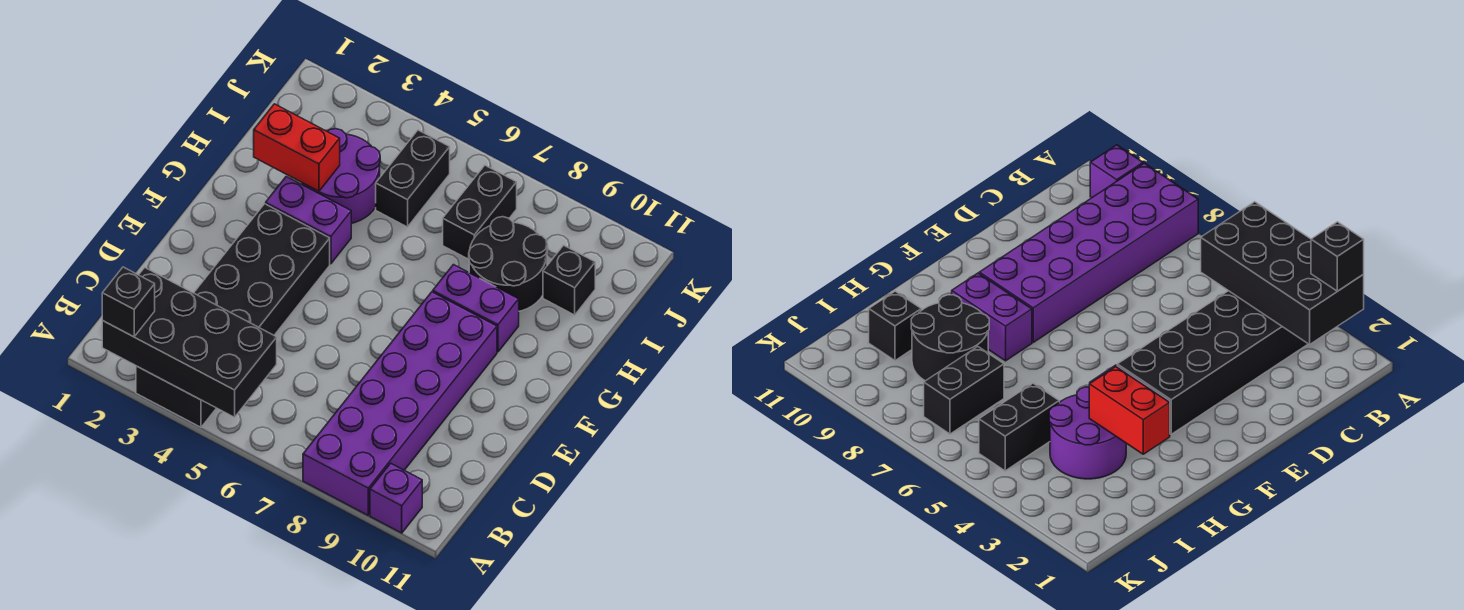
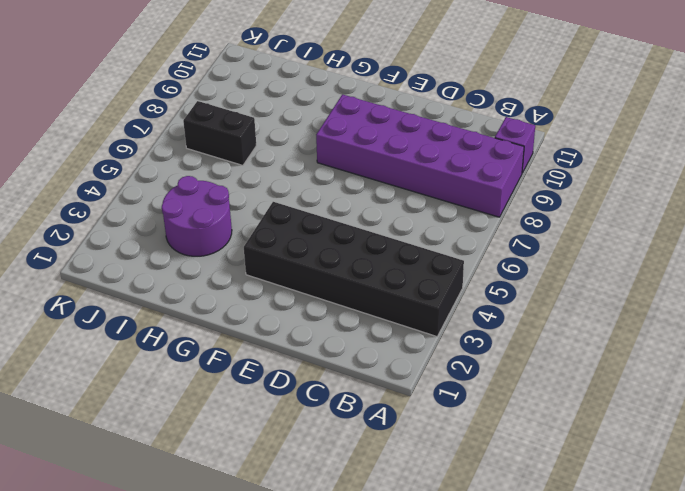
none -> purple brick G3:G4 level 1
none -> purple brick G8:G9 level 1
none -> black round brick H8:I9 level 1

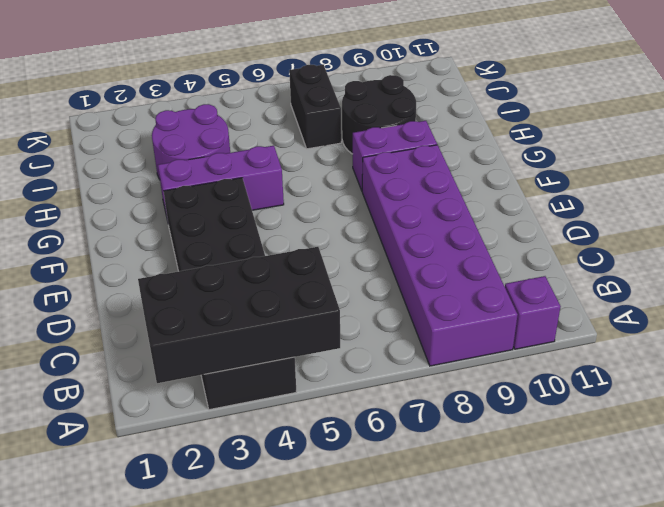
purple brick G3:G5 level 1 -> purple brick G3:G4 level 1
none -> black brick I5:J5 level 1
none -> black brick I10 level 1
none -> red brick H2:H3 level 2

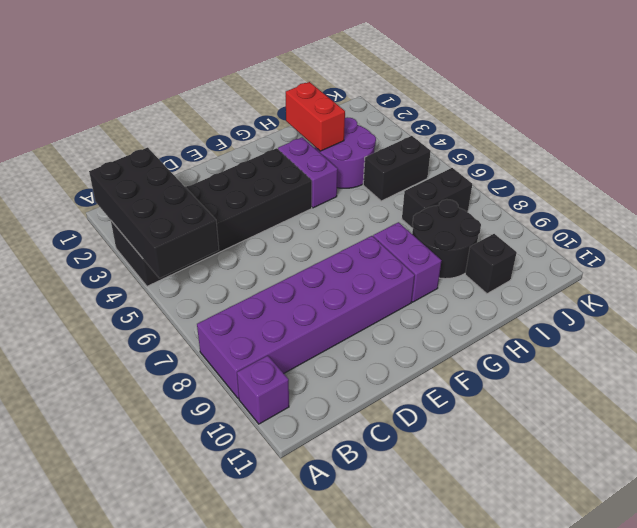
none -> black brick A2 level 3

